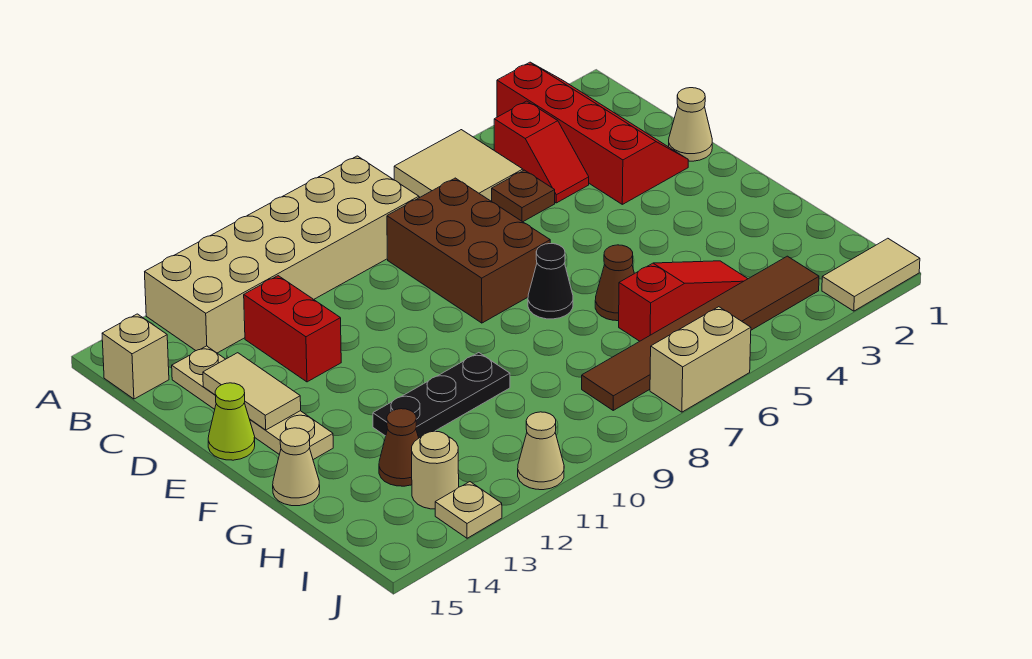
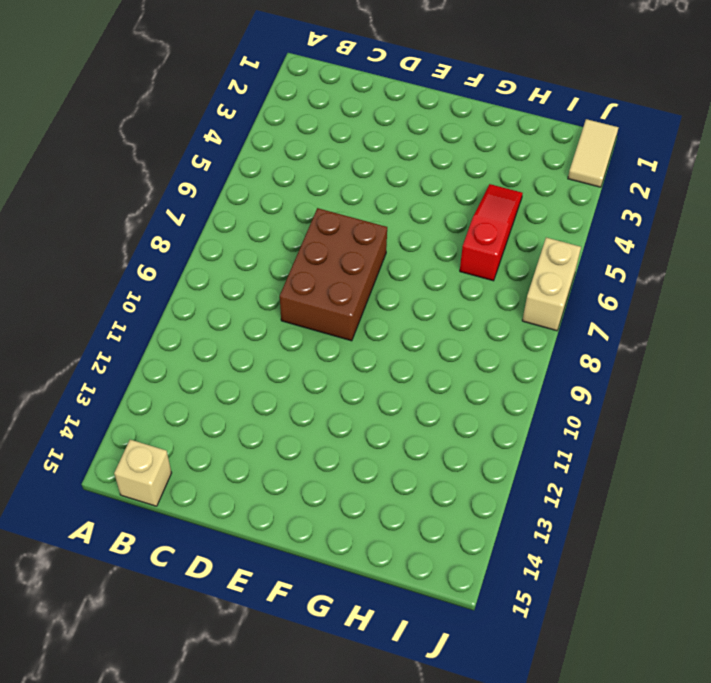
brown brick D7:E9 level 1 -> brown brick C7:E8 level 1
none -> red slope A2:D3 level 1 top 3
none -> tan tile A5:B6 level 1
none -> tan brick A8:B13 level 1

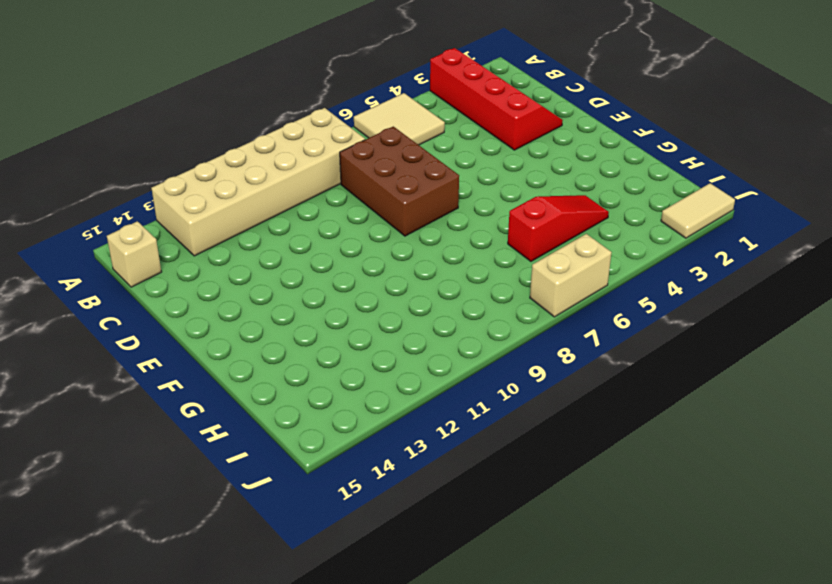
none -> red slope B4:C4 level 1 top B
none -> brown plate C5 level 1
none -> red brick C12:D12 level 1

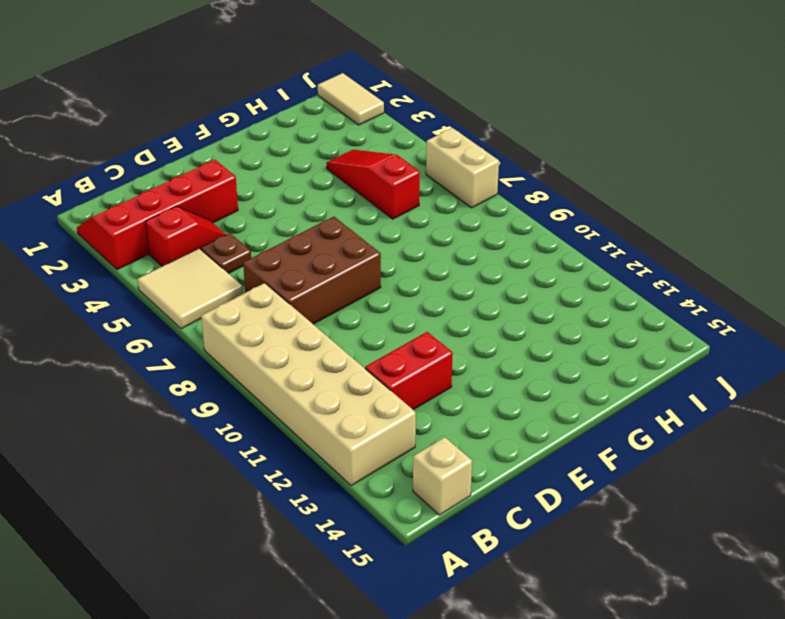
none -> tan plate C14:F14 level 1
none -> tan cone D1 level 1
none -> lime cone E15 level 1

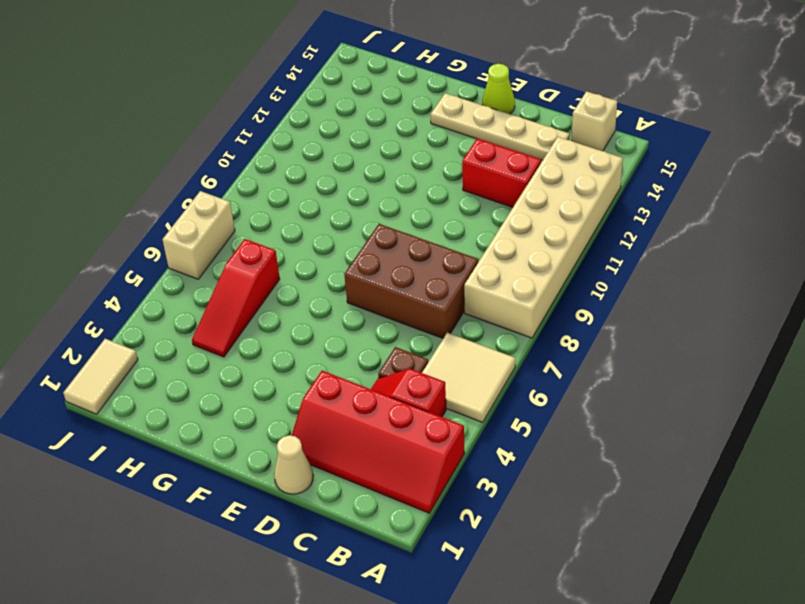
none -> black cone F7 level 1
none -> brown cone G6 level 1
none -> black plate G10:G12 level 1

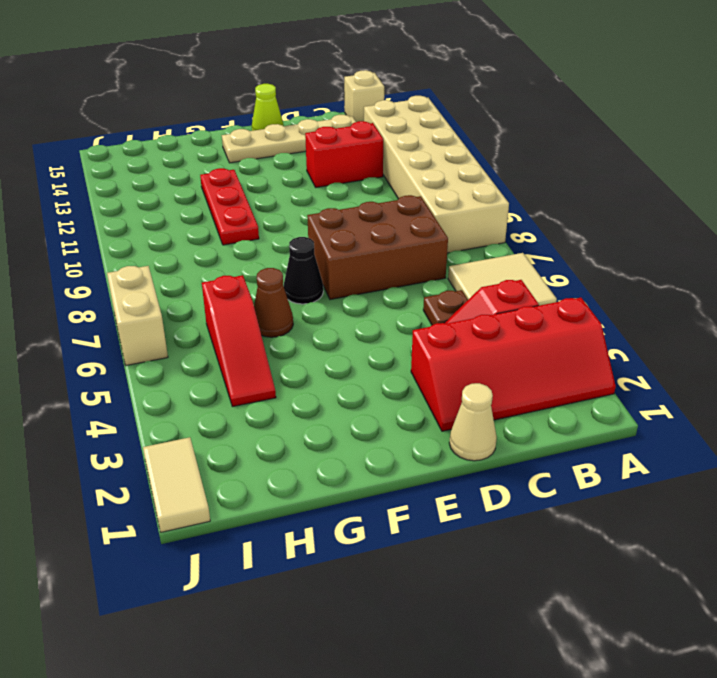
red plate G10:G12 level 1 -> black plate G10:G12 level 1
none -> tan cone G15 level 1
none -> brown cone H13 level 1
none -> brown tile I3:I8 level 1

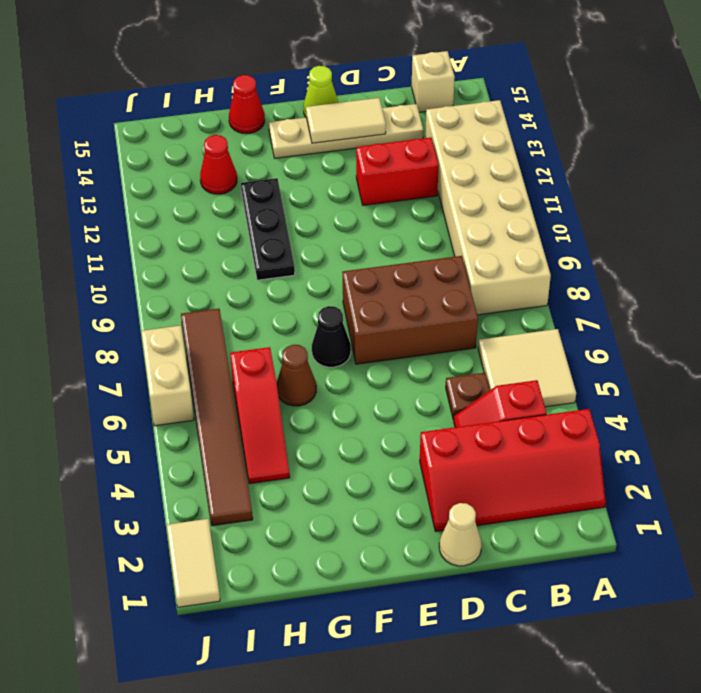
red cone G15 level 1 -> tan cone G15 level 1
red cone H13 level 1 -> brown cone H13 level 1
none -> tan round brick I13 level 1
none -> tan cone J11 level 1
none -> tan plate J13 level 1

